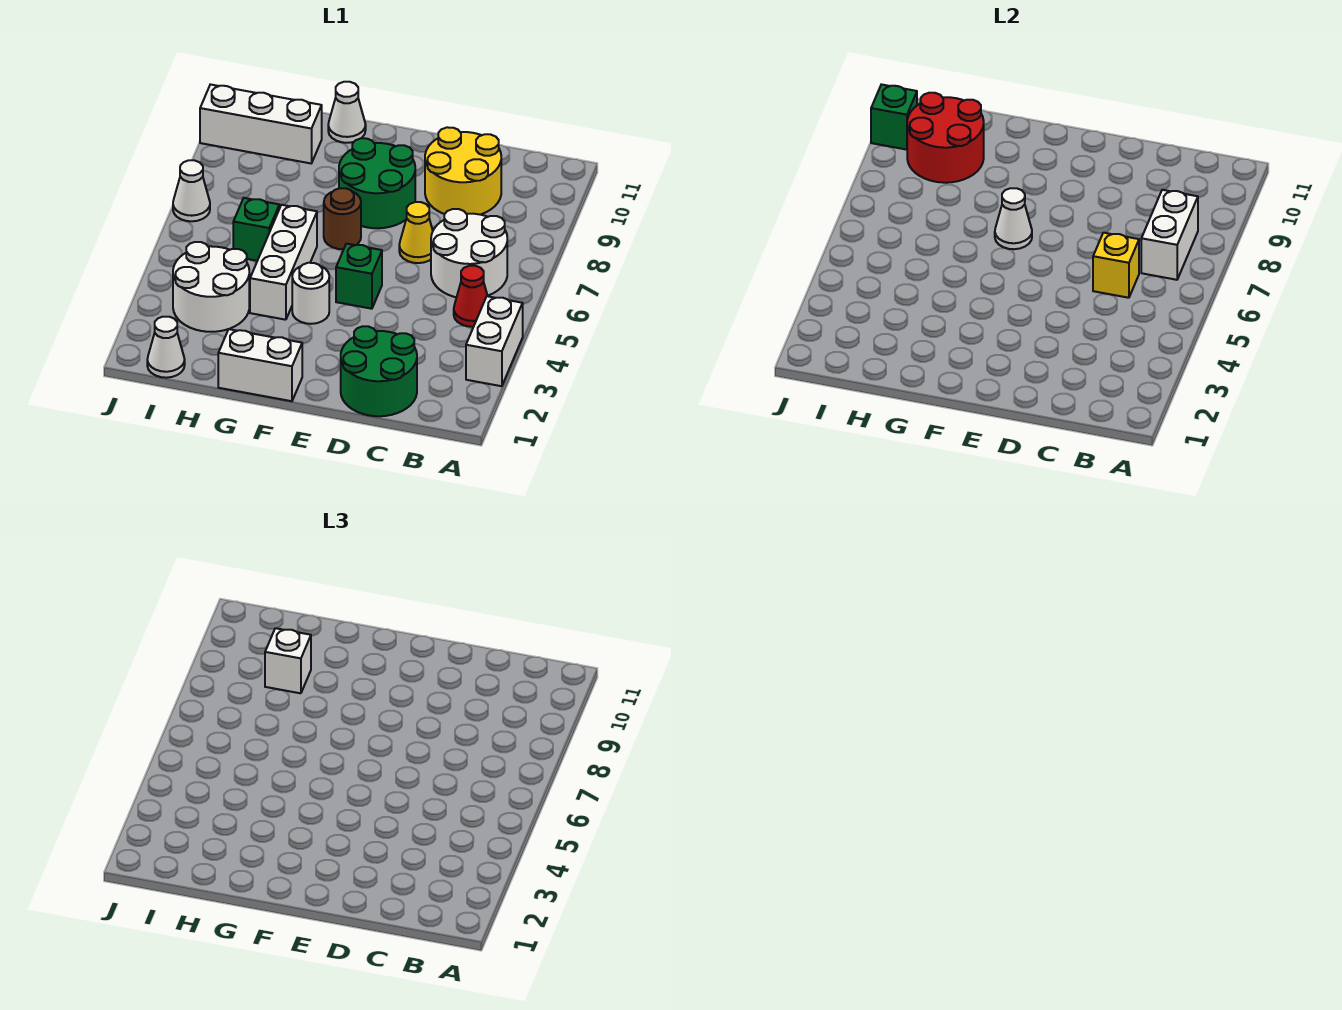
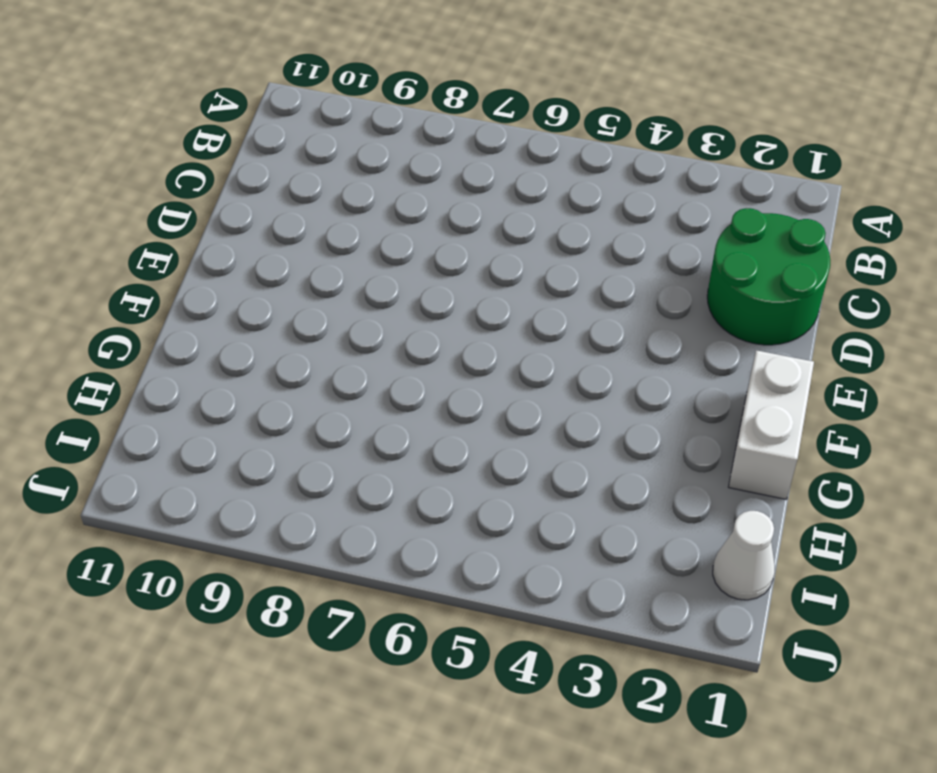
none -> white brick A3:A4 level 1
none -> red cone B5 level 1
none -> white round brick B6:C7 level 1

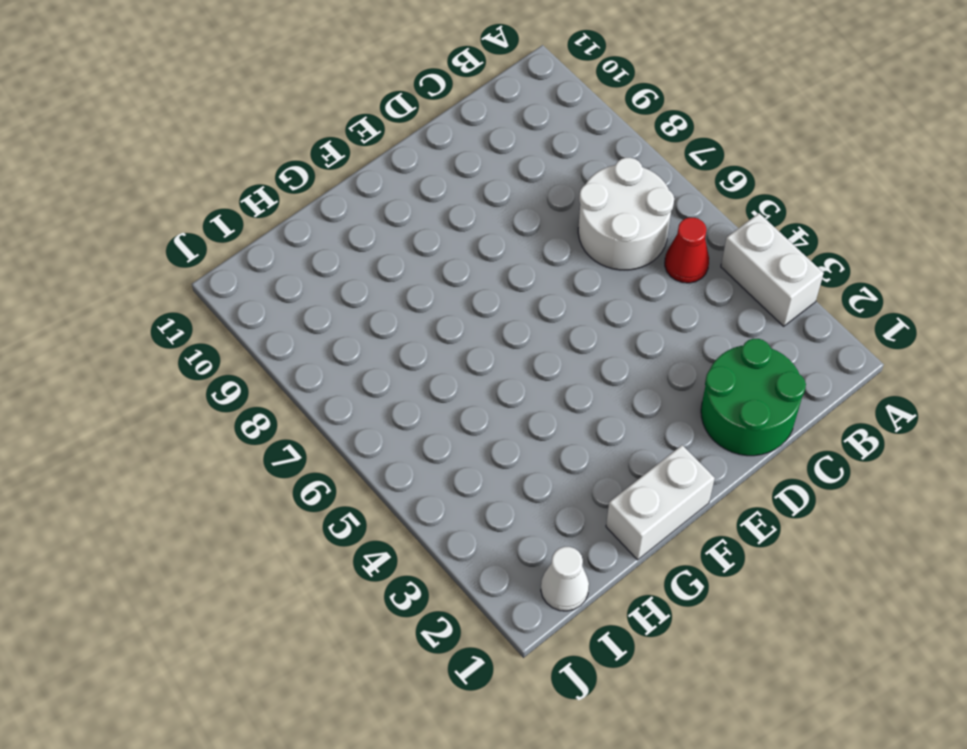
none -> yellow round brick C9:D10 level 1
none -> yellow cone D7 level 1
none -> green brick E5 level 1

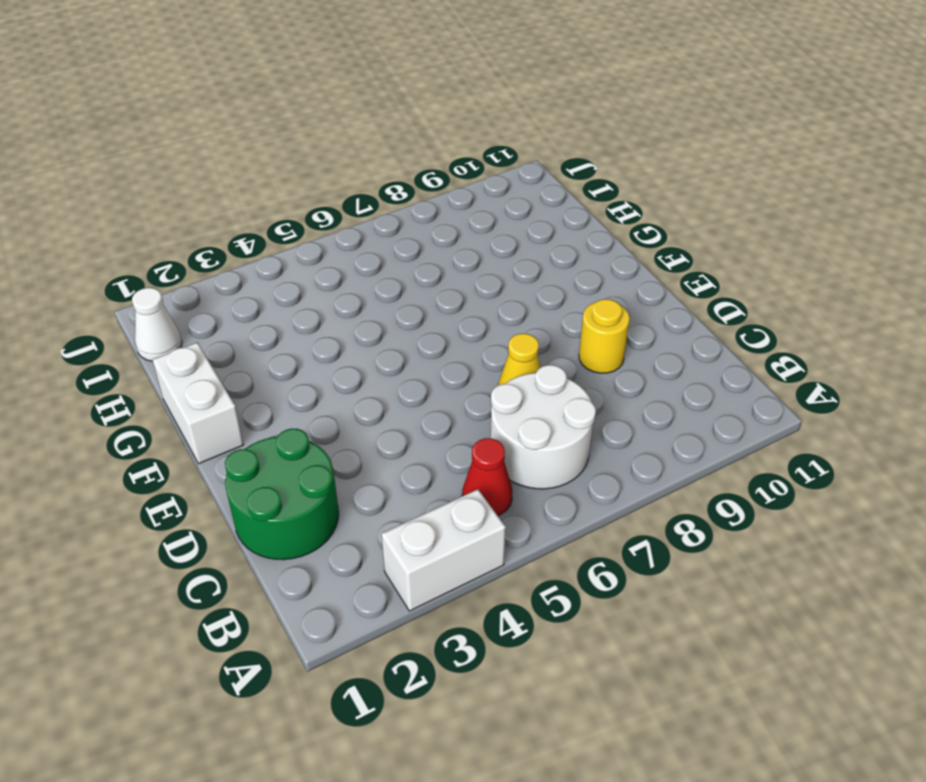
yellow round brick D9 level 1 -> yellow round brick C9:D10 level 1
none -> green brick E5 level 1
none -> green round brick E8:F9 level 1
none -> white round brick F4 level 1

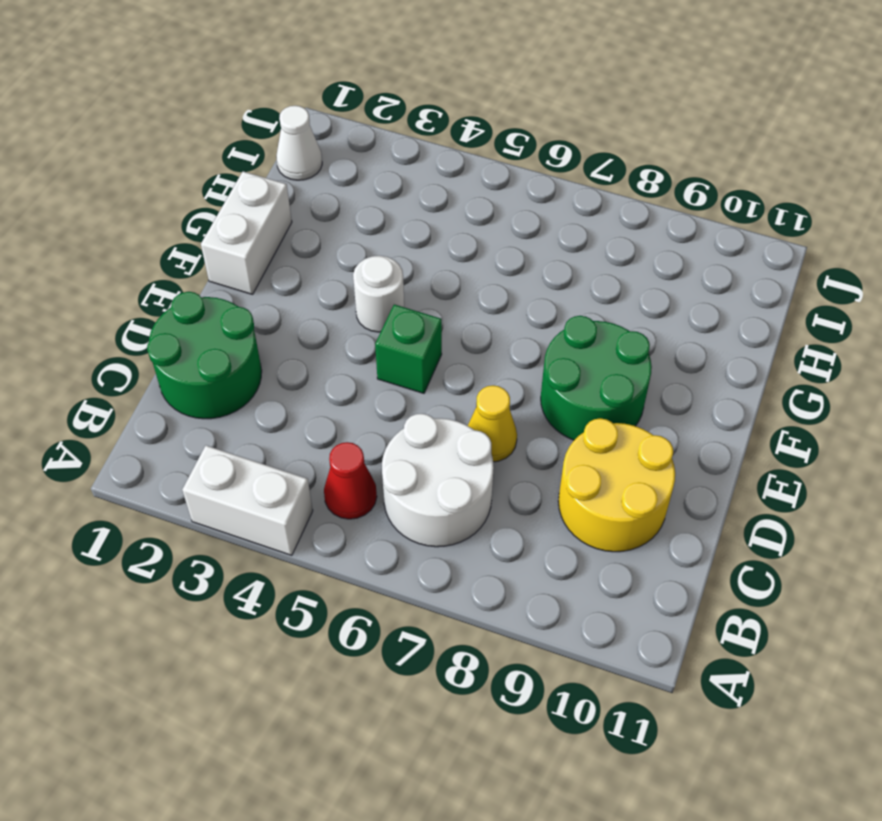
none -> brown round brick F7 level 1
none -> white brick G4:G6 level 1
none -> white cone G11 level 1

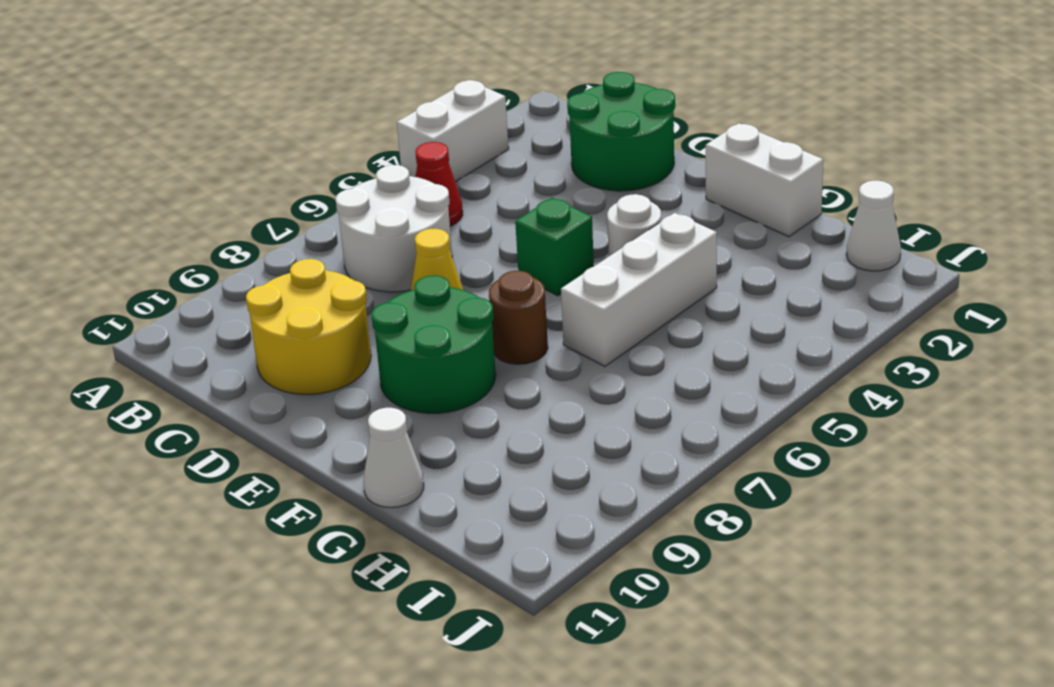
none -> white round brick H3:I4 level 1
none -> green brick H6 level 1
none -> white brick H10:J10 level 1

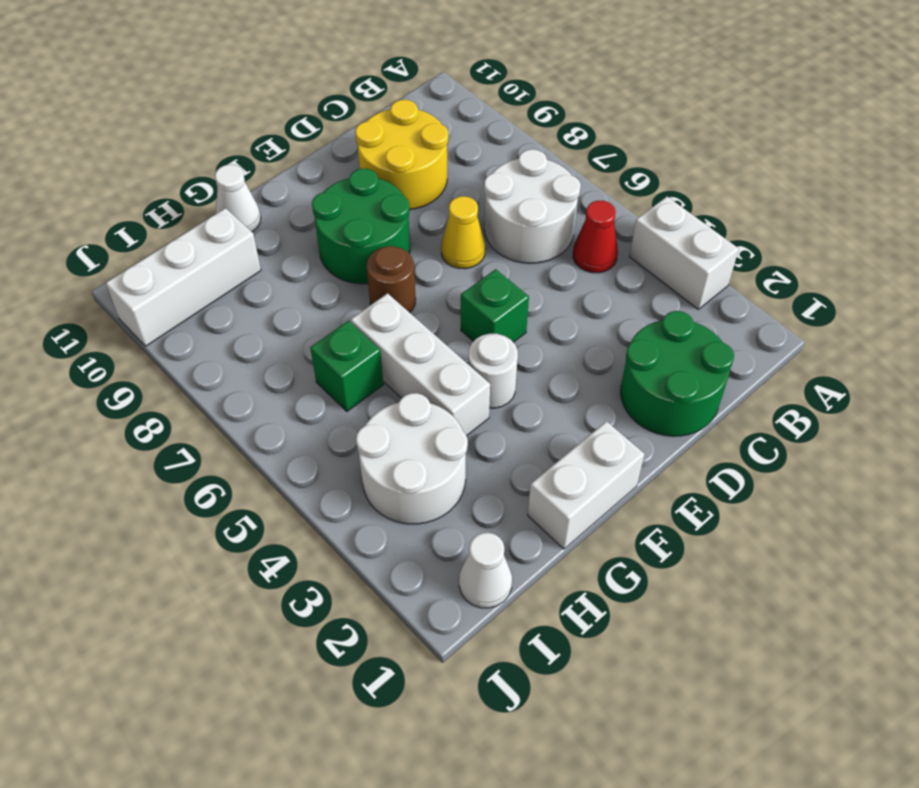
none -> white cone J7 level 1
none -> white brick B7:B8 level 2
none -> yellow brick C6 level 2

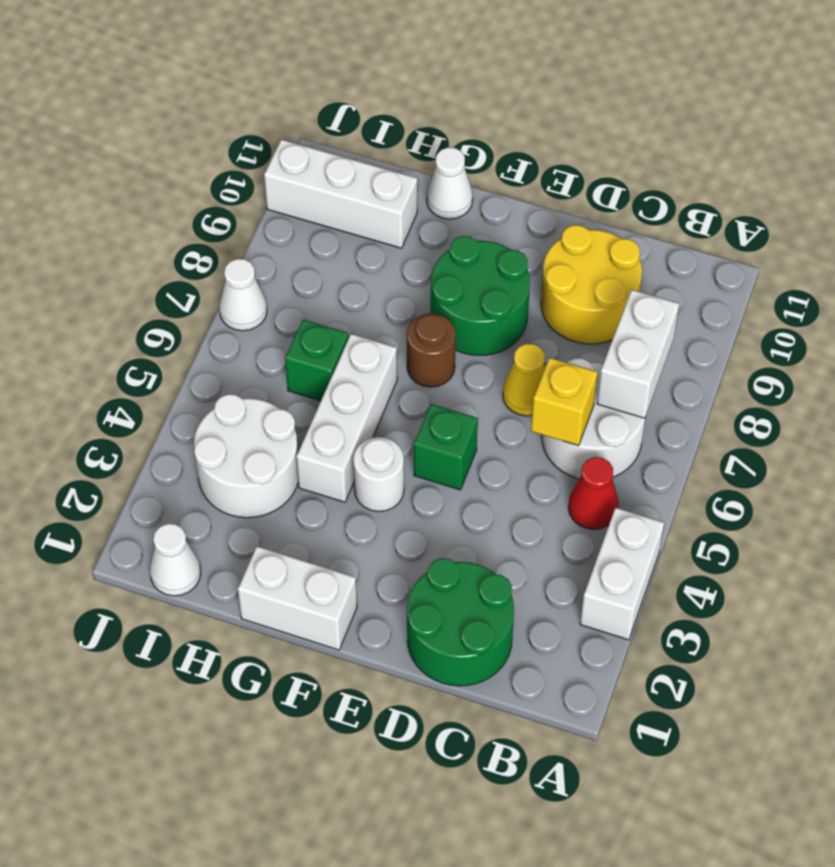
none -> white cone F7 level 2
none -> red round brick H9:I10 level 2
none -> green brick J10 level 2

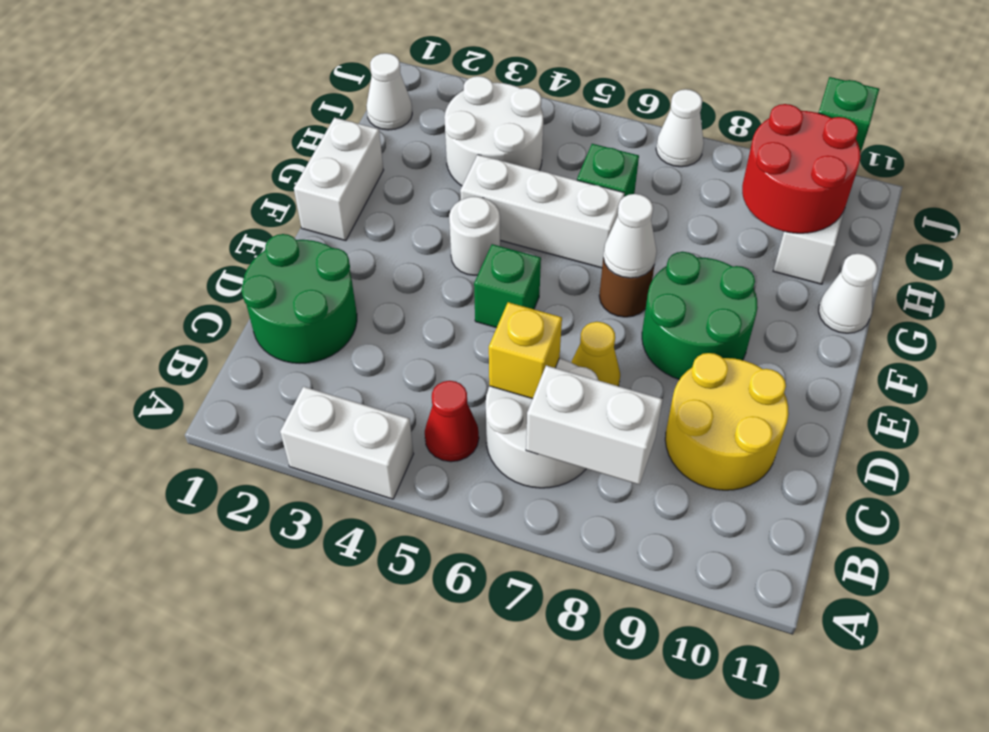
none -> white brick H9 level 3

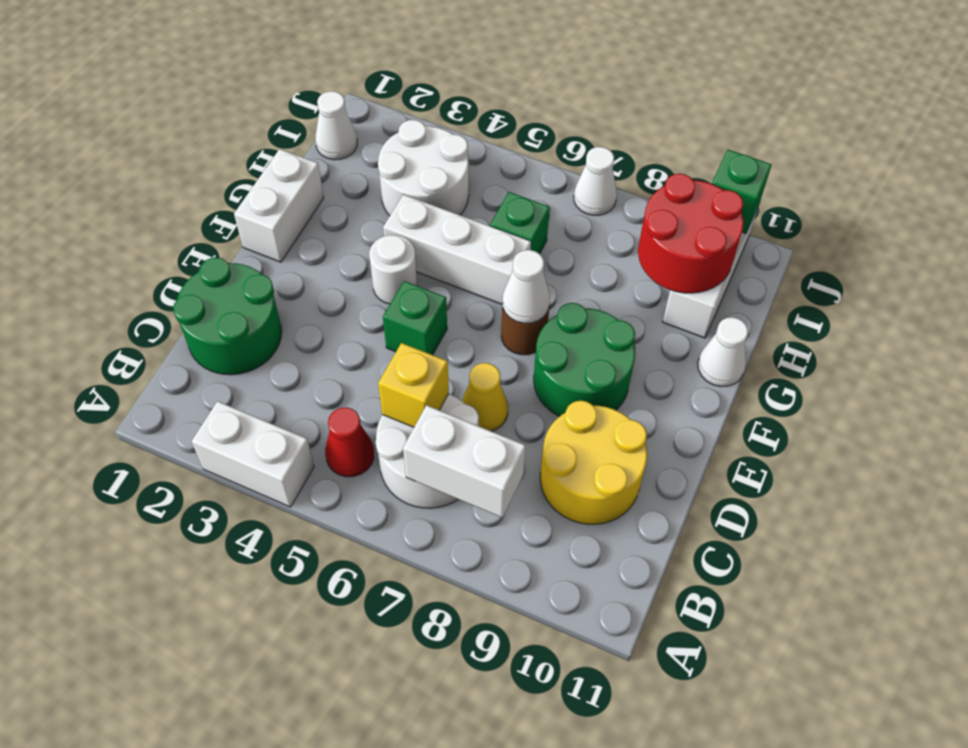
none -> white brick H9 level 3

